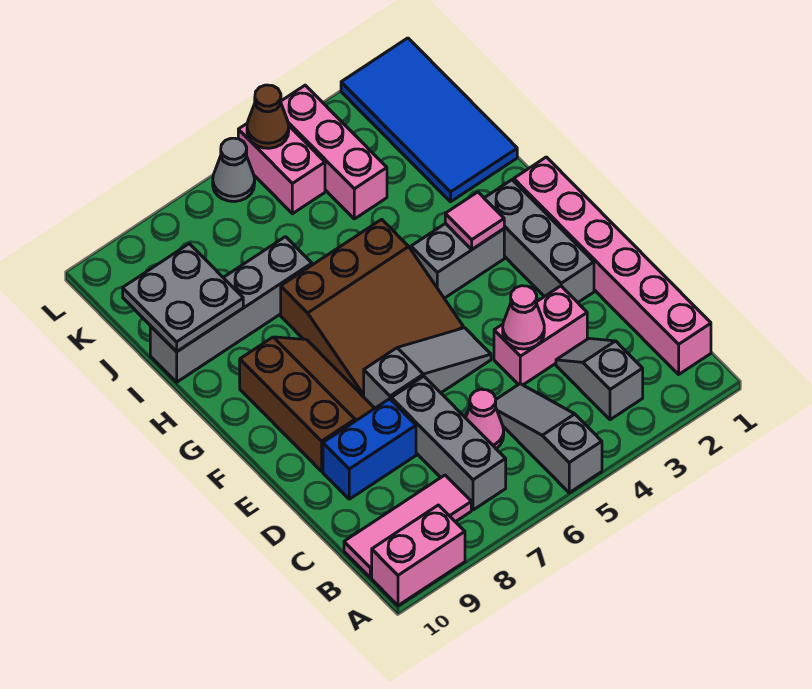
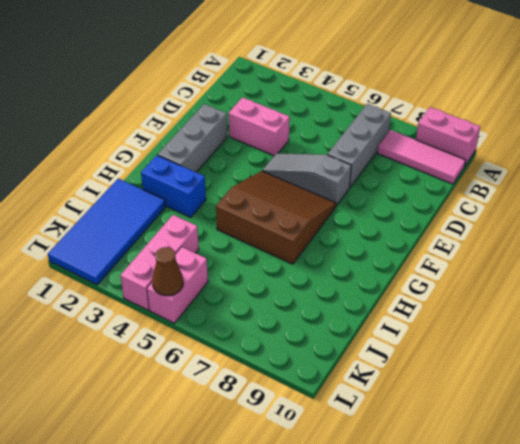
blue brick H2:H3 level 1 -> blue brick D8:D9 level 1
none -> grey slope A5:C5 level 1 top A
none -> pink brick B1:G1 level 1
none -> grey slope B3:C3 level 1 top B

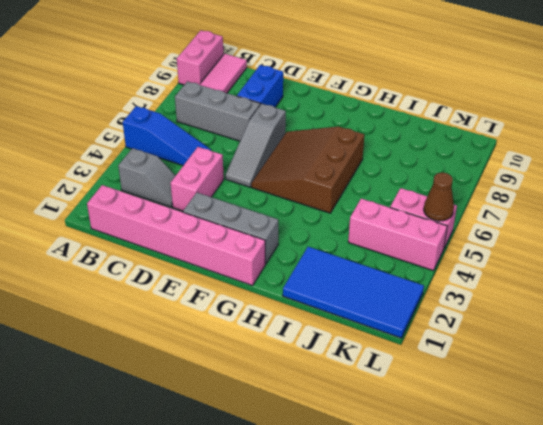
blue slope A5:C5 level 1 top A -> grey slope A5:C5 level 1 top A
none -> pink cone C6 level 1
none -> brown slope E8:G9 level 1 top 9
none -> grey brick G3:G4 level 1

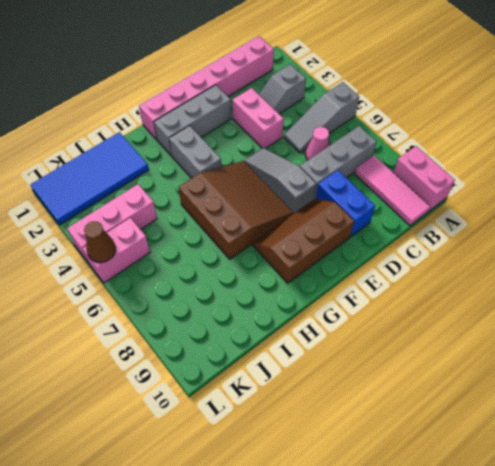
none -> grey brick I7:I10 level 1
none -> grey cone L6 level 1
none -> pink cone D4 level 2

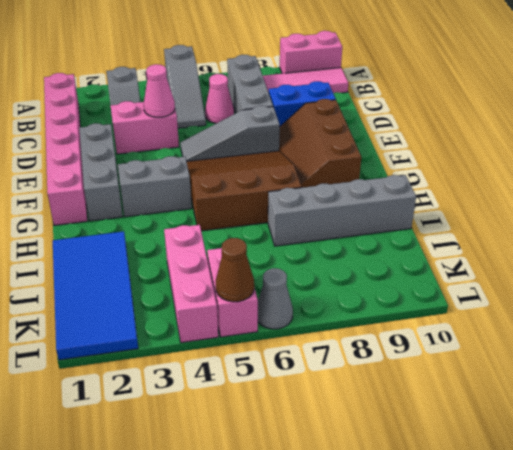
none -> pink tile G3 level 2
none -> grey plate I9:J10 level 2

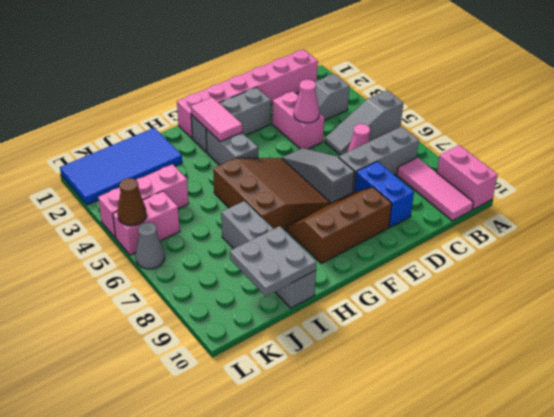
pink tile G2:G3 level 2 -> pink tile G3 level 2

